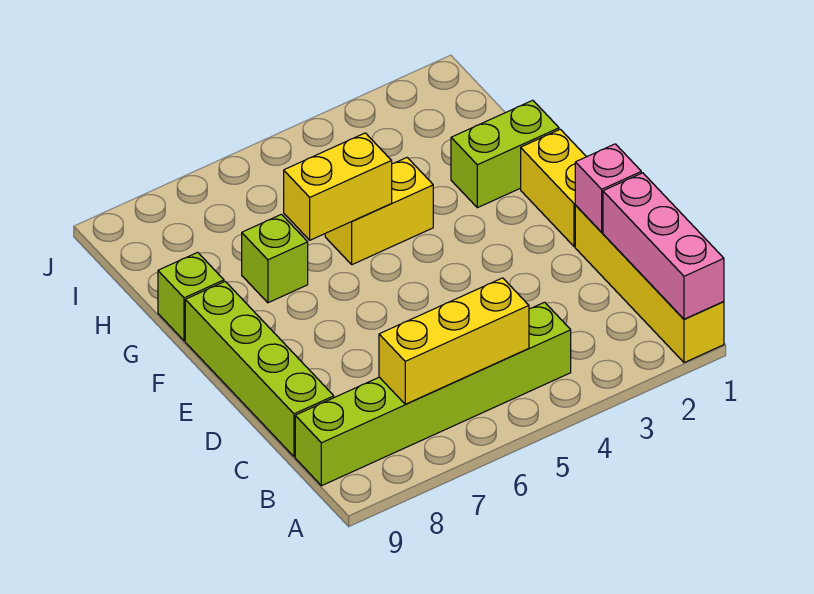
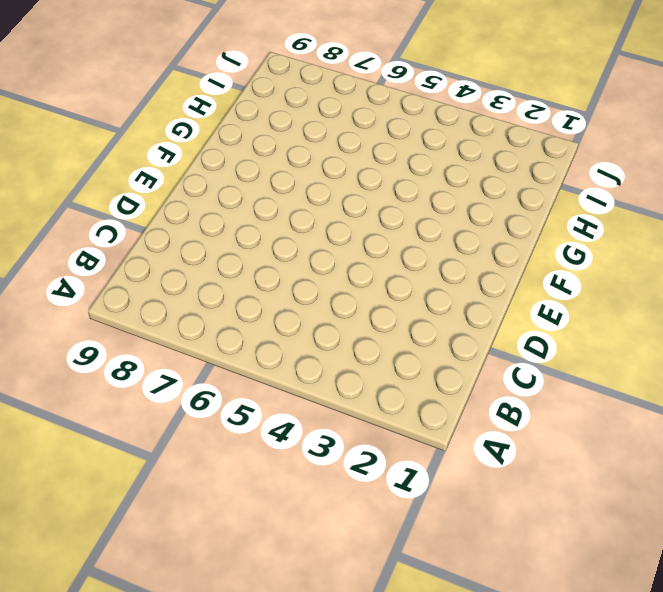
none -> yellow brick A1:D1 level 1
none -> lime brick B4:B9 level 1
none -> lime brick C9:F9 level 1

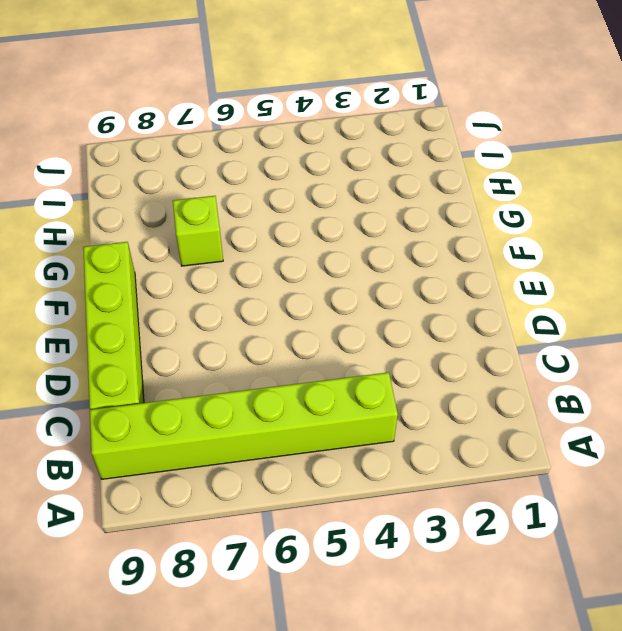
none -> yellow brick A1:D1 level 1
none -> yellow brick E1:F1 level 1
none -> lime brick G1:G2 level 1

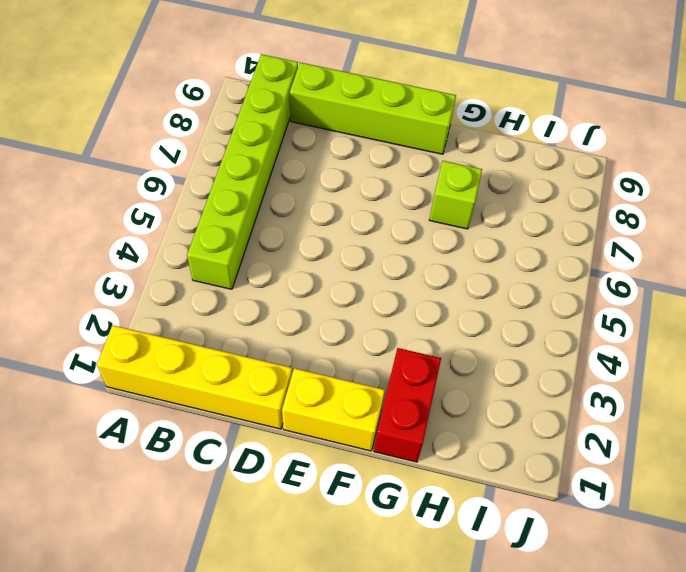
red brick G1:G2 level 1 -> lime brick G1:G2 level 1
none -> yellow brick G4:G5 level 1
none -> lime brick G9 level 1
none -> pink brick A1:C1 level 2

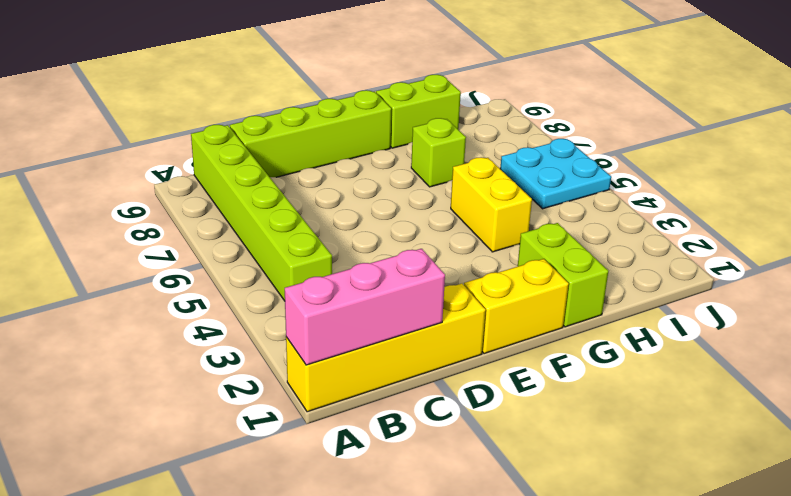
lime brick G9:H9 level 1 -> lime brick G9 level 1
cyan plate I5:J6 level 1 -> none
none -> yellow brick B5:B7 level 2
none -> pink brick D1 level 2
none -> yellow brick G5:G6 level 2

